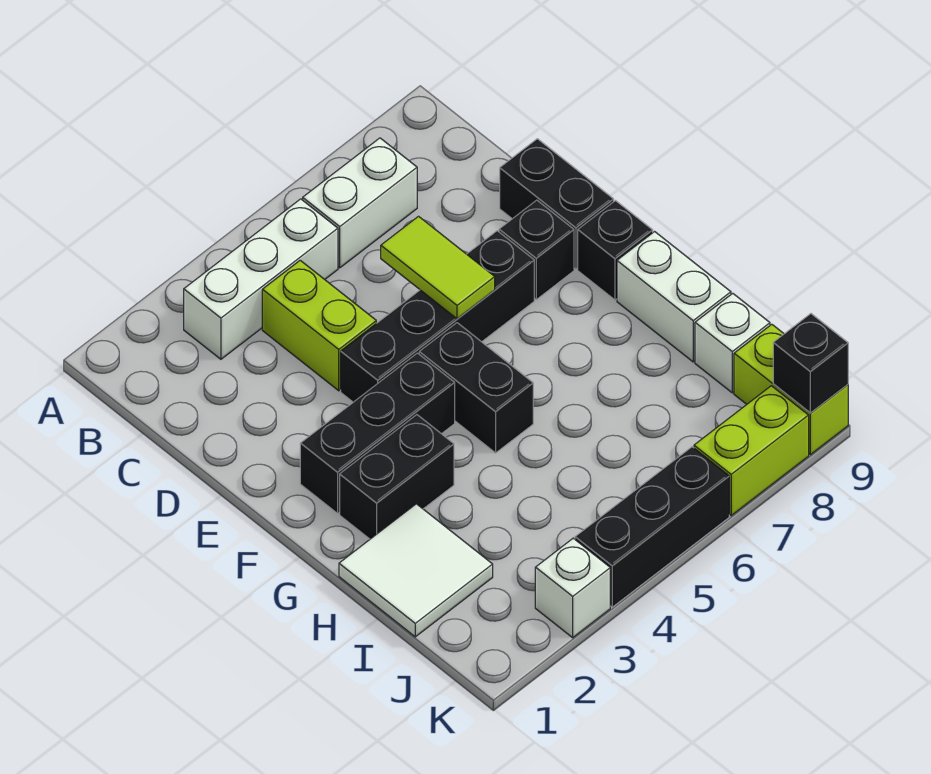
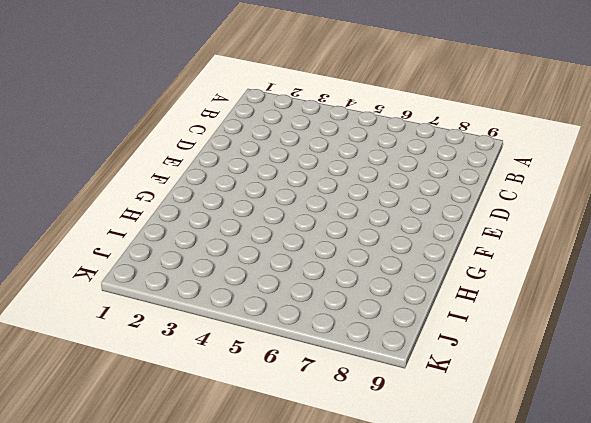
none -> white brick B3:B5 level 1
none -> white brick B6:B7 level 1
none -> lime brick C4:D4 level 1

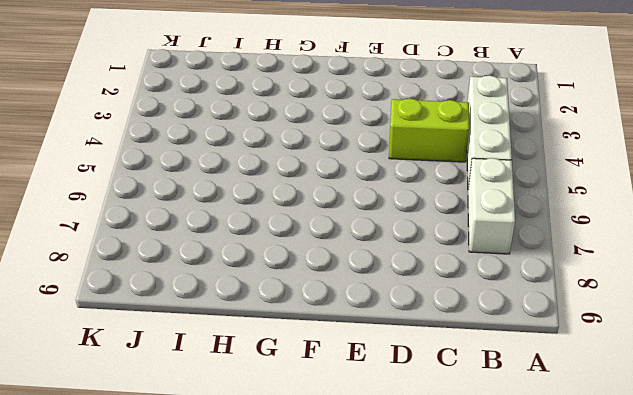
none -> black brick D9:E9 level 1
none -> black brick E4:E7 level 1
none -> black brick E8 level 1

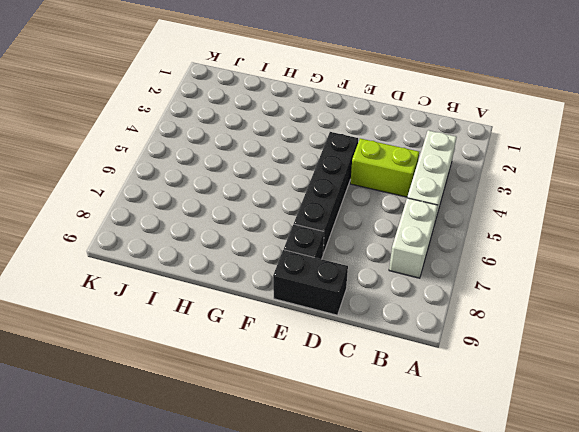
none -> black brick F2:F4 level 1
none -> black brick F5:G5 level 1
none -> black brick F9 level 1

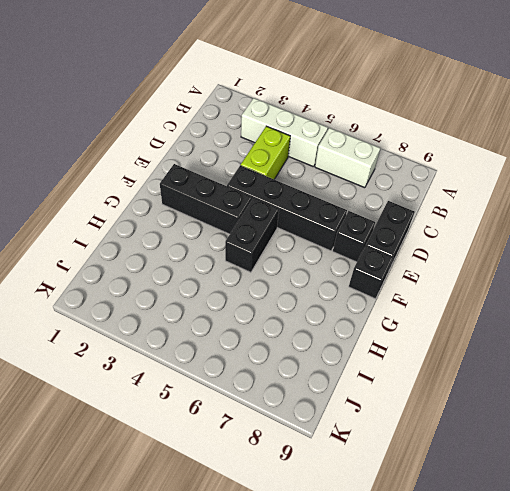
none -> black brick G2:G3 level 1
none -> white brick G9:H9 level 1
none -> white tile H1:I2 level 1

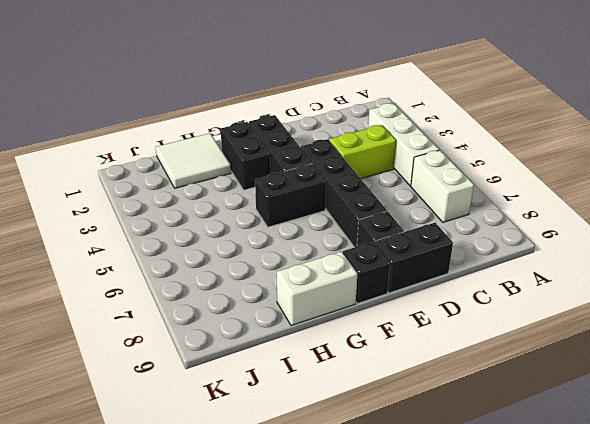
none -> white brick I9 level 1
none -> lime brick J9:K9 level 1
none -> white brick K3 level 1

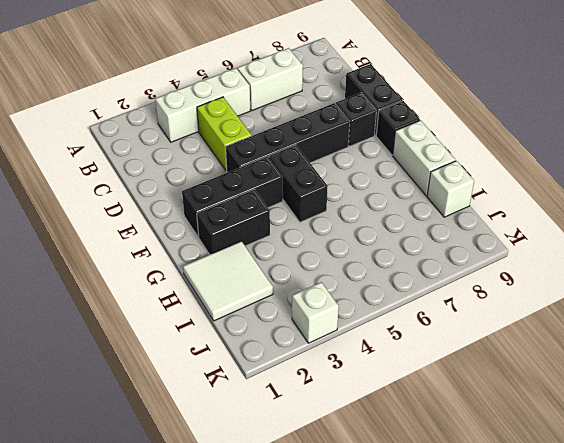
none -> lime brick J9:K9 level 1
none -> black brick K4:K6 level 1
none -> lime brick K7:K8 level 1

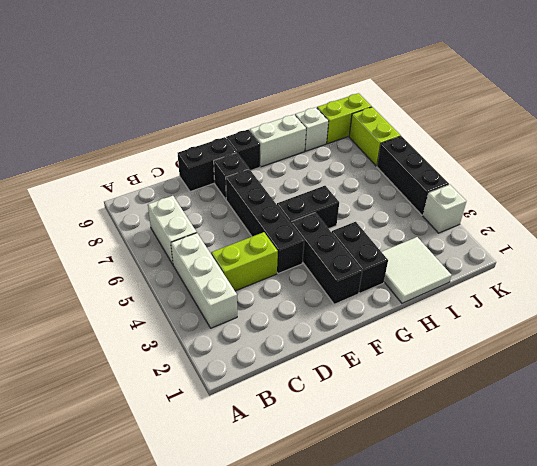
none -> lime tile D6:E6 level 2
none -> black brick K9 level 2

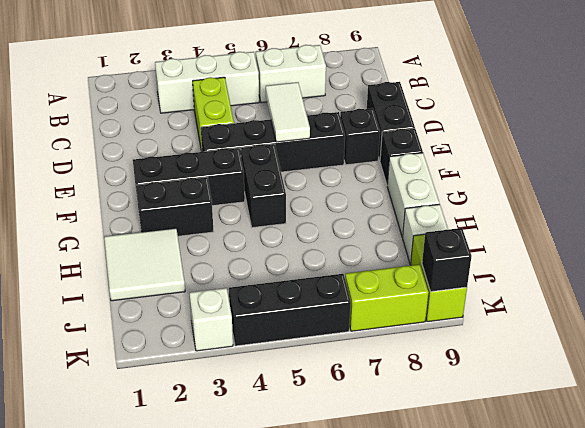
white tile D6:E6 level 2 -> lime tile D6:E6 level 2

